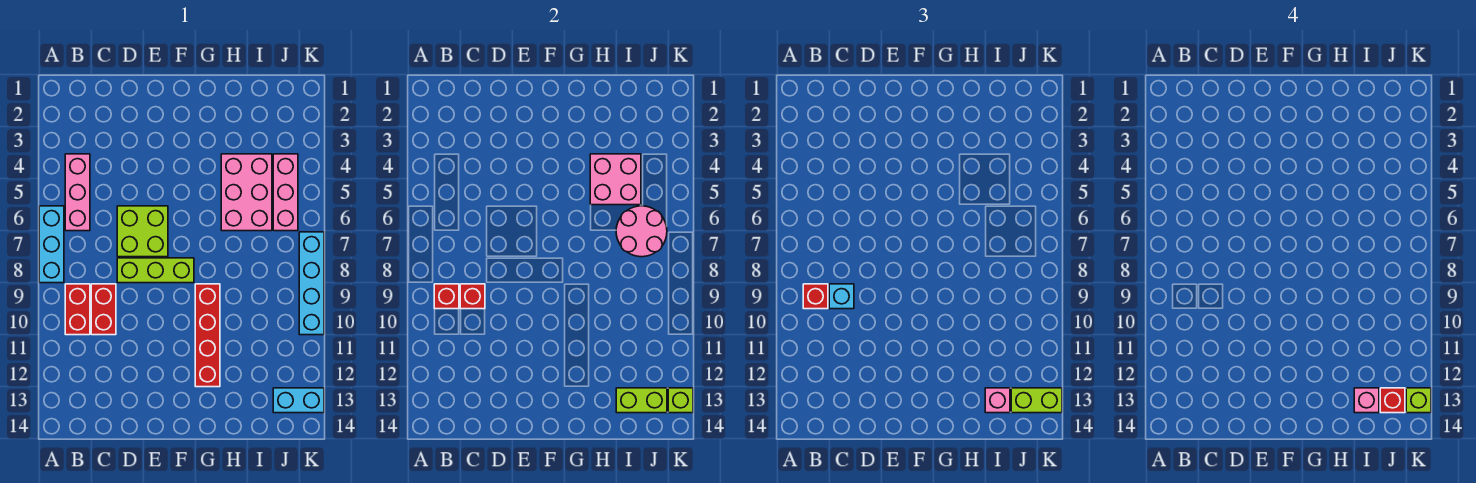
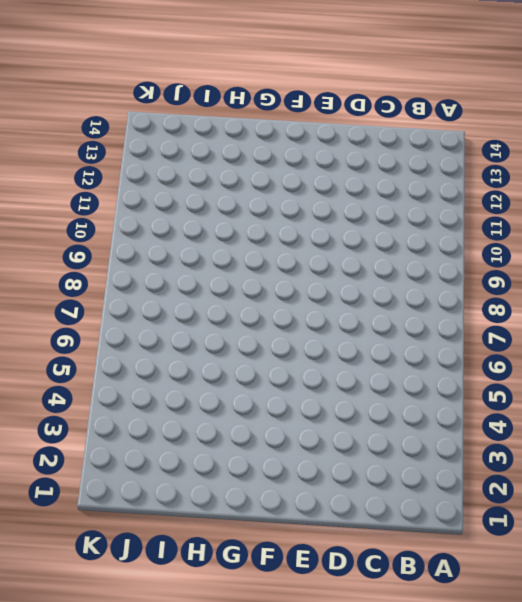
none -> cyan brick A6:A8 level 1
none -> pink brick B4:B6 level 1
none -> red brick B9:B10 level 1

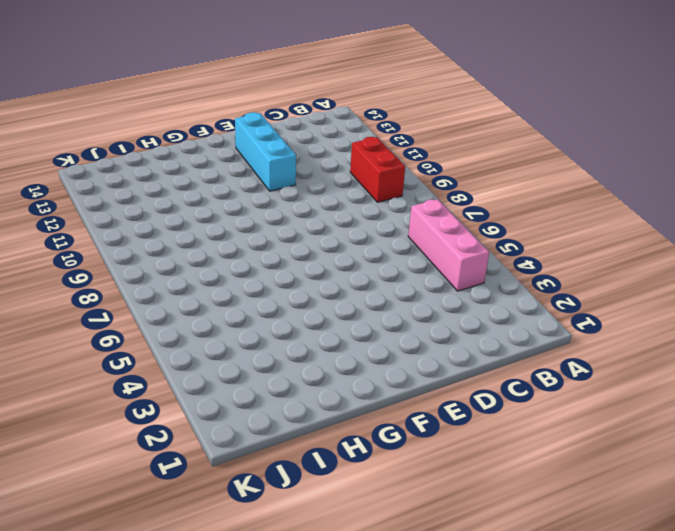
cyan brick E11:E13 level 1 -> cyan brick A6:A8 level 1
none -> red brick C9:C10 level 1
none -> lime brick D6:E7 level 1
none -> lime brick D8:F8 level 1

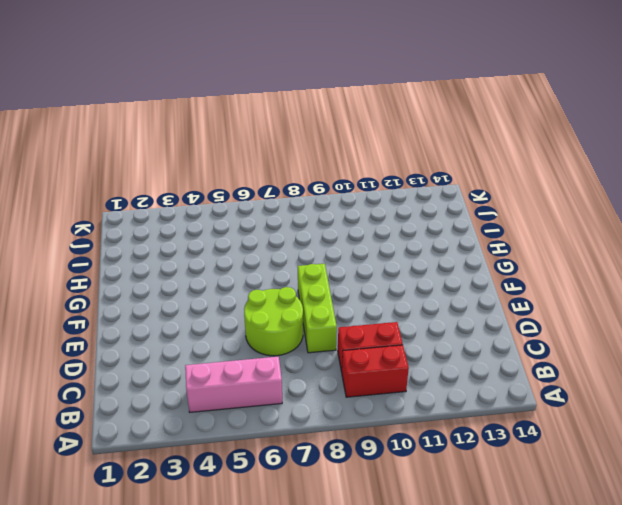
lime round brick D6:E7 level 1 -> lime brick D6:E7 level 1
none -> cyan brick A6:A8 level 1
none -> red brick G9:G12 level 1
none -> pink brick H4:I6 level 1

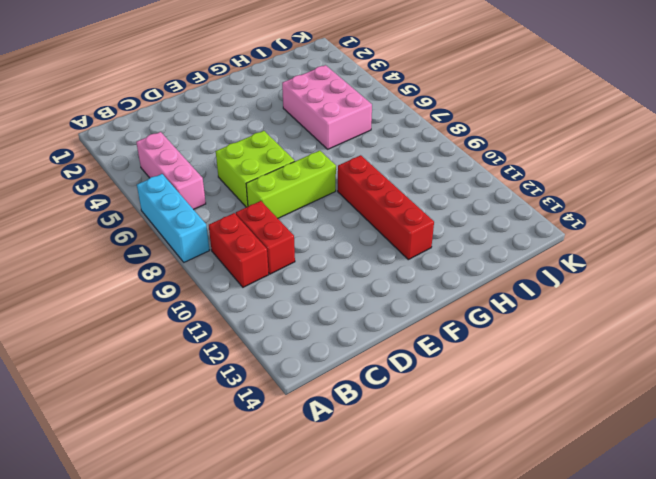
none -> pink brick J4:J6 level 1
none -> cyan brick J13:K13 level 1
none -> cyan brick K7:K10 level 1

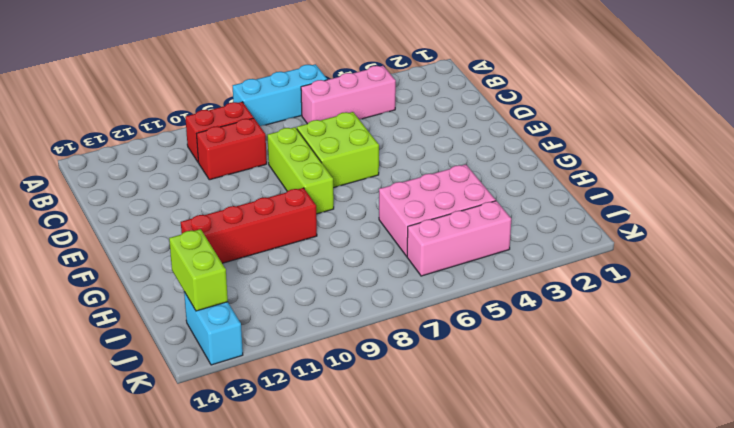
none -> cyan brick K7:K10 level 1
none -> red brick B9 level 2
none -> red brick C9 level 2

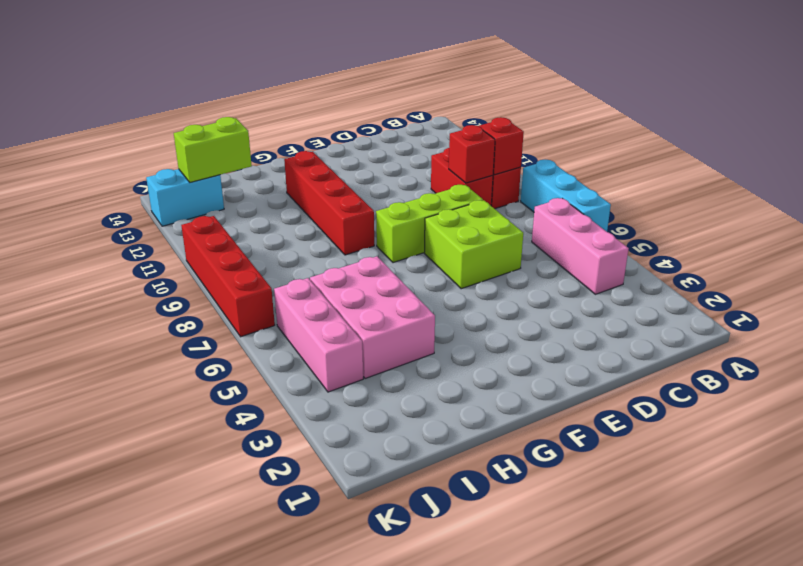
red brick K7:K10 level 1 -> cyan brick K7:K10 level 1
none -> pink brick H4:I5 level 2
none -> pink round brick I6:J7 level 2
none -> lime brick K13 level 2

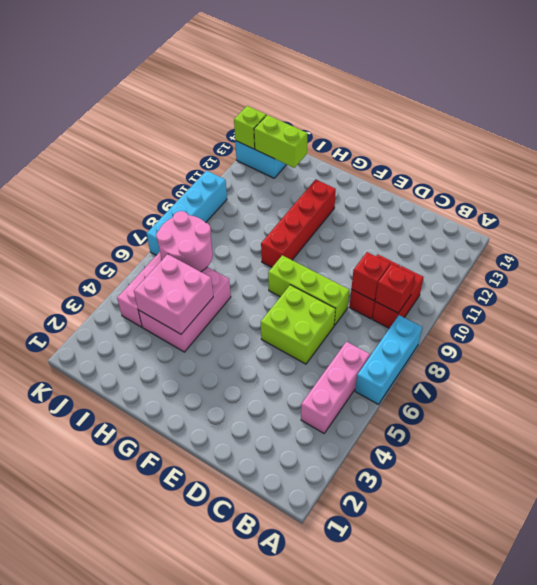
none -> red brick B9 level 3
none -> cyan brick C9 level 3
none -> pink brick I13 level 3

